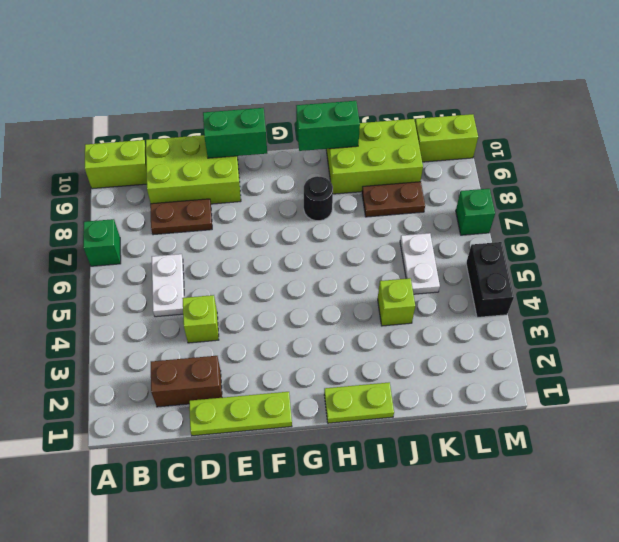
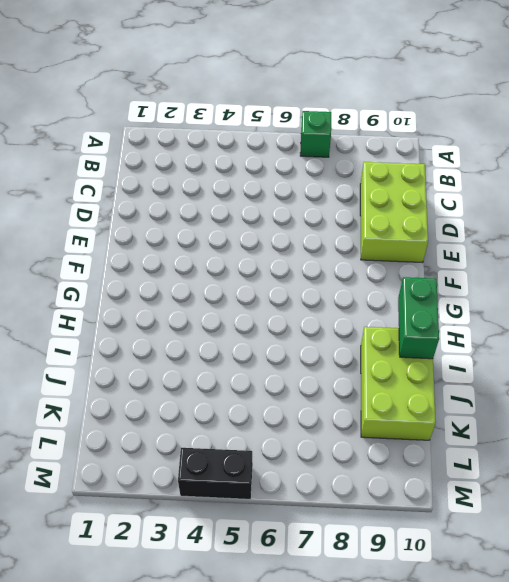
none -> lime brick A10:B10 level 1
none -> brown brick C2:D2 level 1
none -> white plate C5:C6 level 1

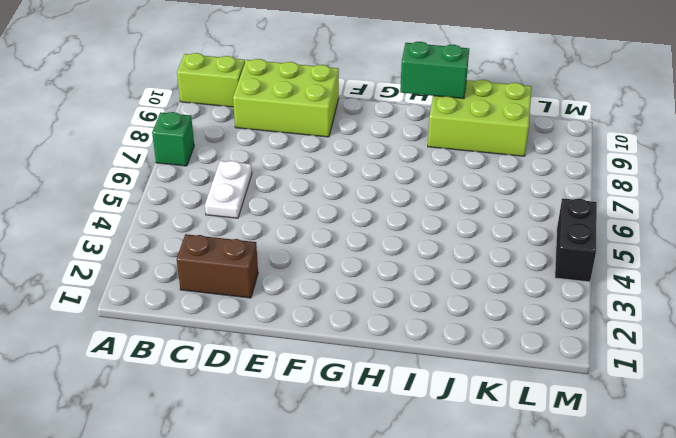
none -> brown plate C8:D8 level 1
none -> lime plate D1:F1 level 1
none -> lime brick D4 level 1

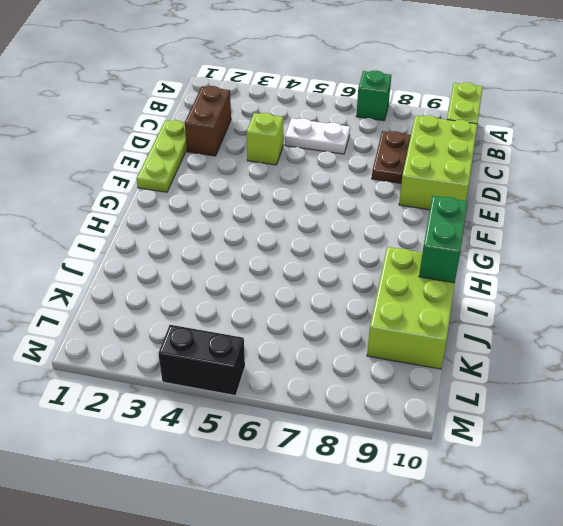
none -> lime plate H1:I1 level 1
none -> black round brick H8 level 1
none -> lime brick J4 level 1

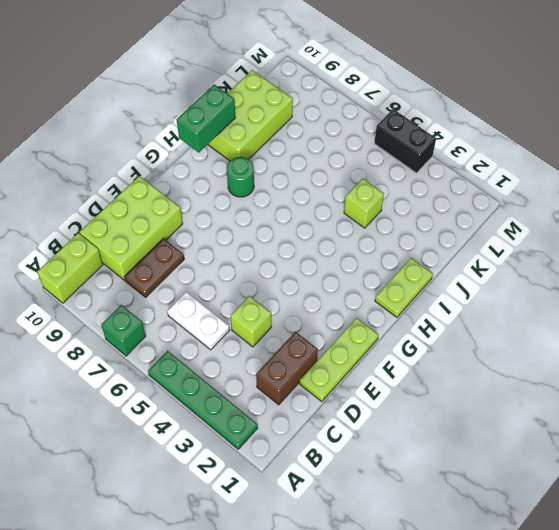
green plate A2:A5 level 1 -> none
green round brick H8 level 1 -> black round brick H8 level 1
none -> brown plate J8:K8 level 1
none -> white plate K5:K6 level 1
none -> lime brick L10:M10 level 1

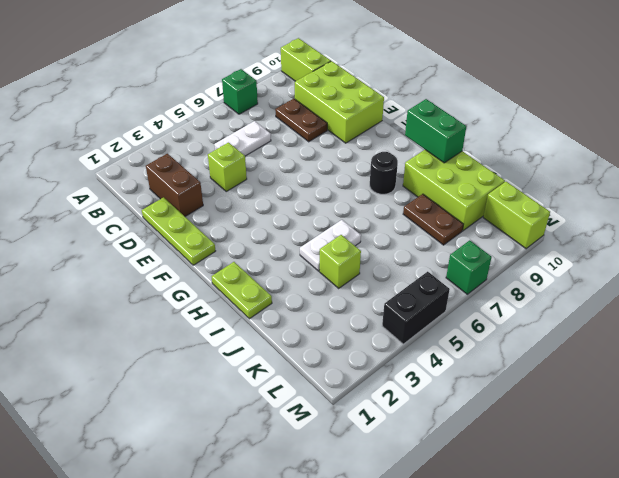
white plate I4:I5 level 1 -> white plate K5:K6 level 1
none -> green brick E10:F10 level 2

